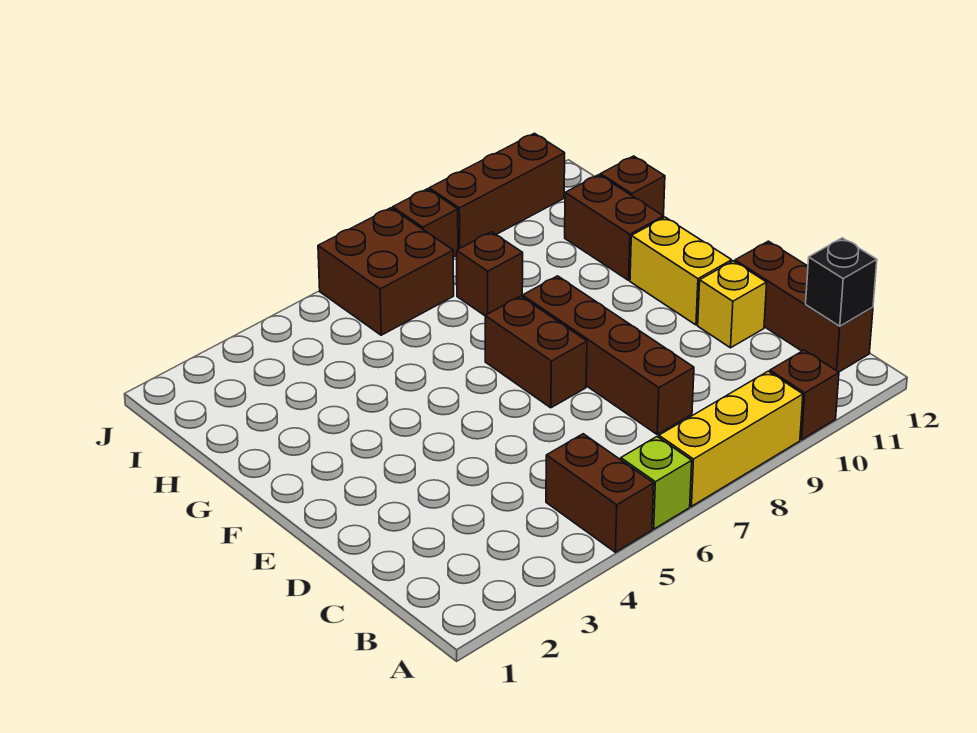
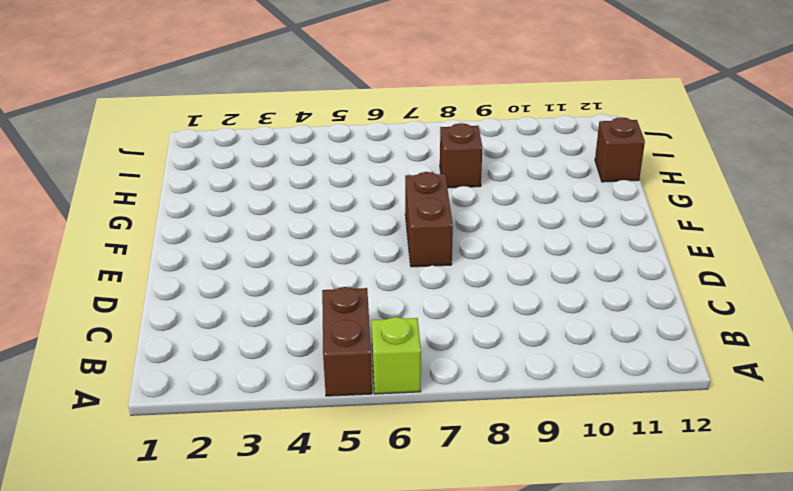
none -> yellow brick A7:A9 level 1
none -> brown brick A10 level 1
none -> brown brick B12:D12 level 1

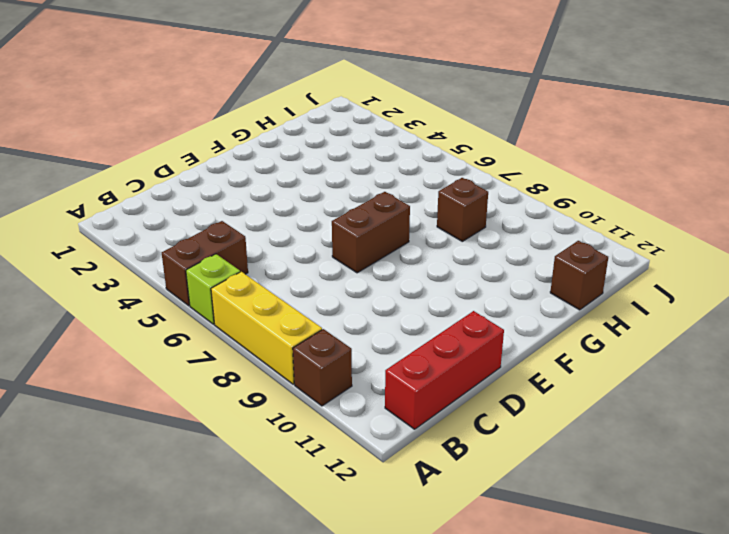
red brick B12:D12 level 1 -> brown brick B12:D12 level 1
none -> brown brick C8:F8 level 1
none -> yellow brick D11 level 1
none -> yellow brick E11:F11 level 1

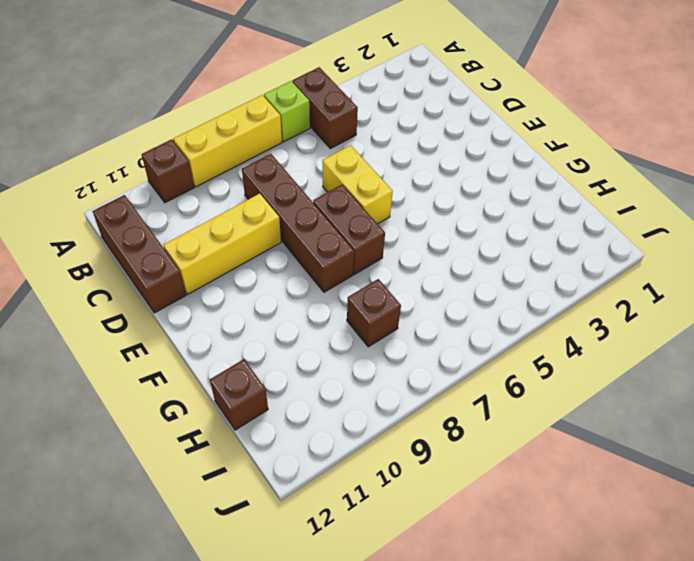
yellow brick D6:E6 level 1 -> yellow brick E11:F11 level 1
yellow brick D9:D11 level 1 -> yellow brick D11 level 1
none -> brown brick G11:H11 level 1
none -> brown brick I6:J7 level 1
none -> brown brick J8 level 1

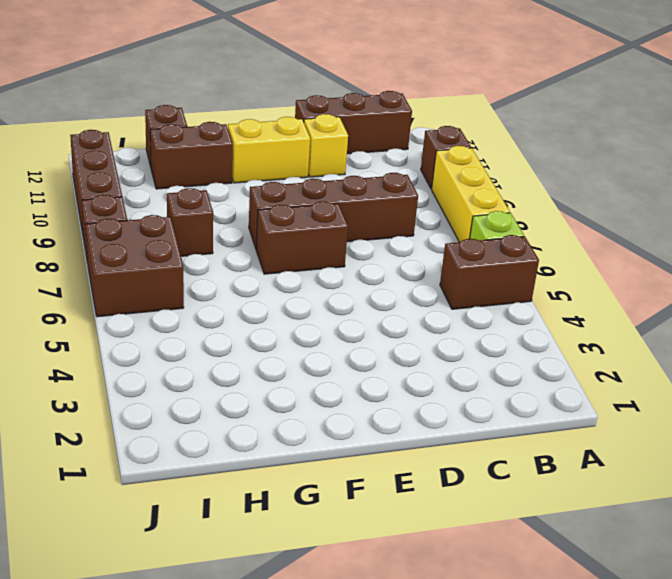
none -> black brick B12 level 2

